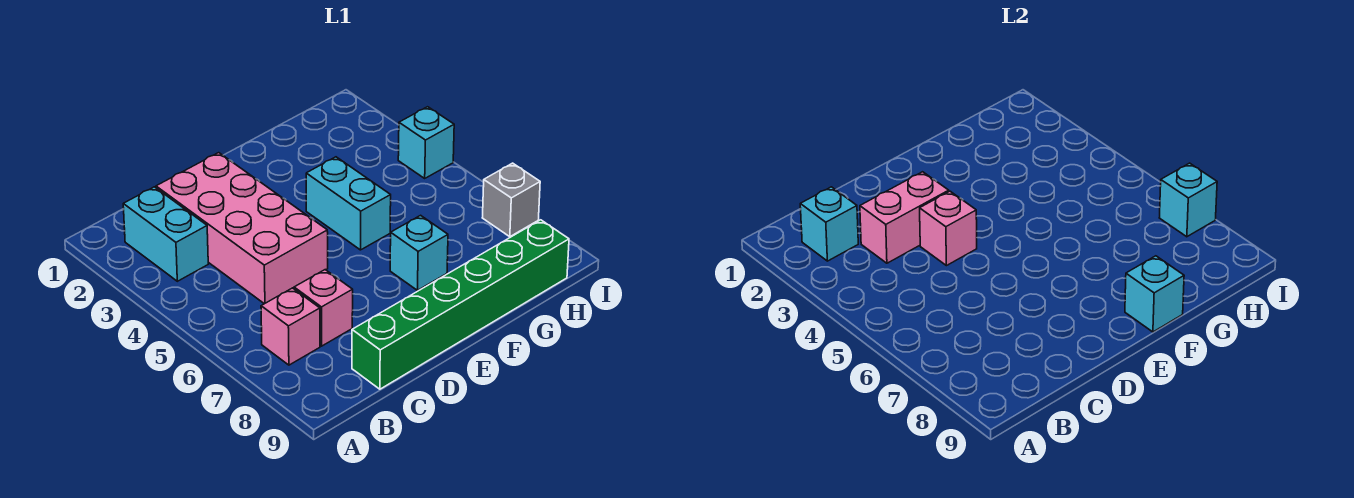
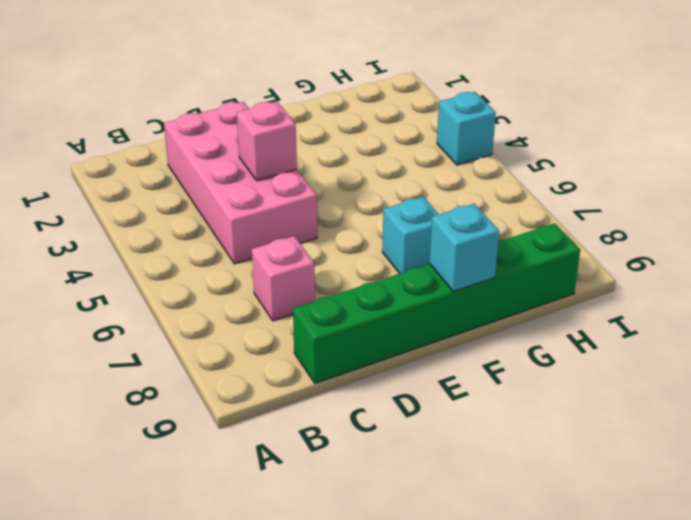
none -> cyan brick B2:B3 level 1
none -> pink brick B7 level 1
none -> cyan brick F4:F5 level 1

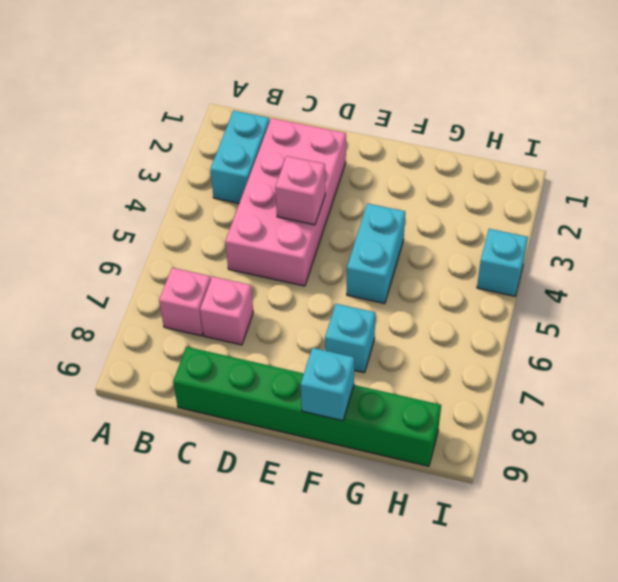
none -> grey brick I7 level 1
none -> cyan brick B2 level 2
none -> pink brick C3:D3 level 2

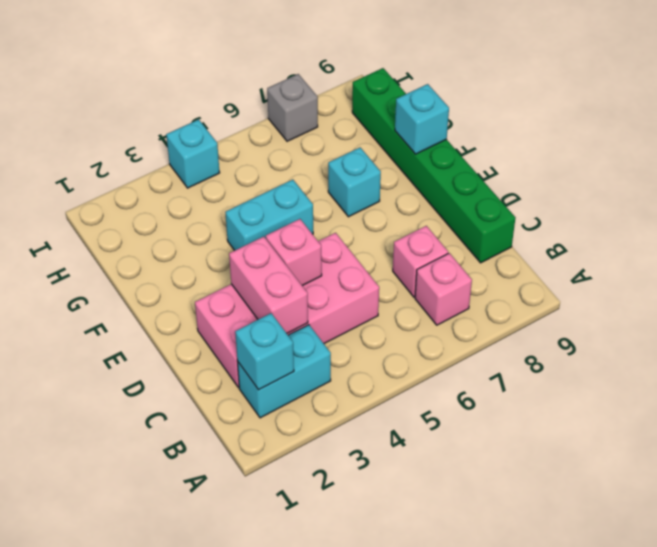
none -> cyan brick I7 level 2

